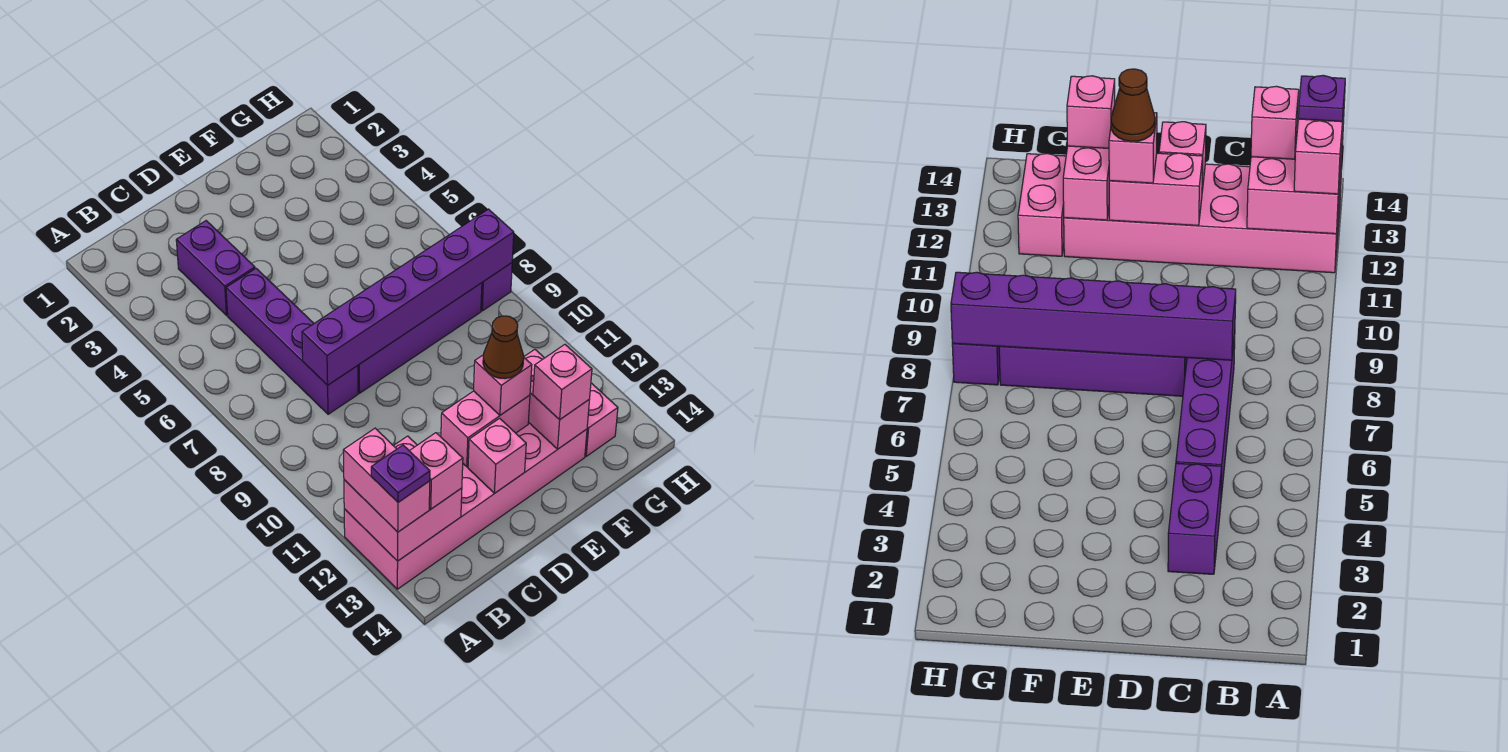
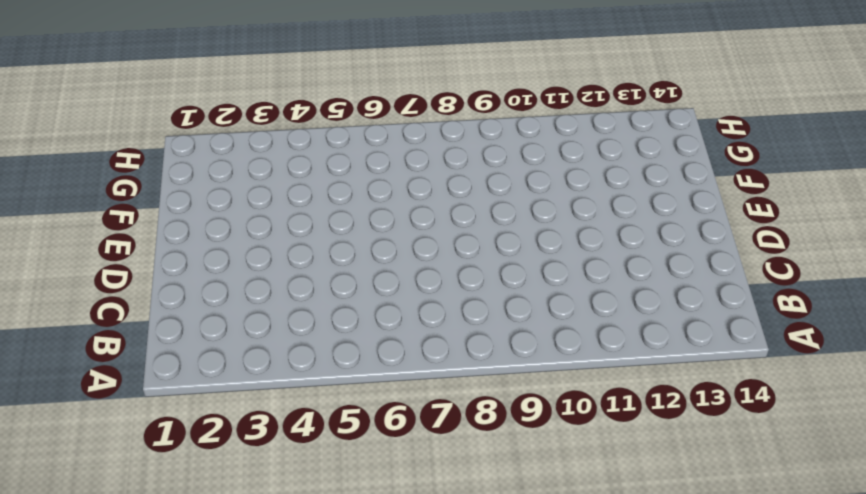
none -> pink brick A12:F13 level 1
none -> purple brick C3:C4 level 1
none -> purple brick C5:C8 level 1

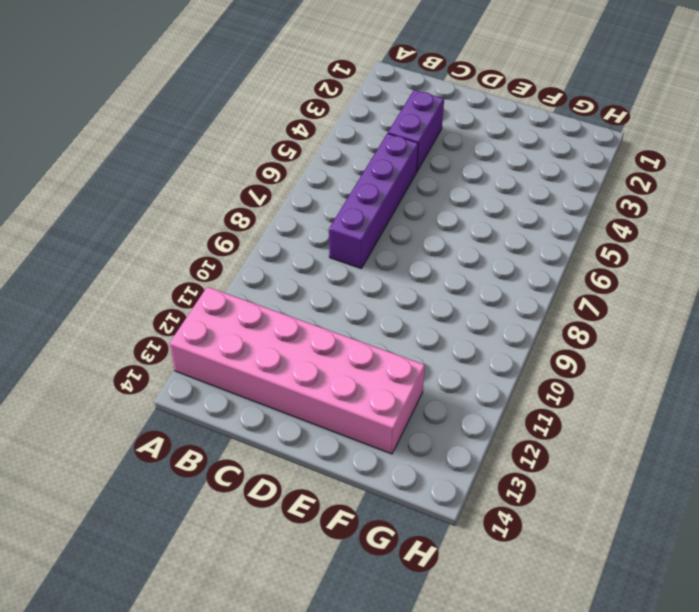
none -> purple brick D8:G8 level 1
none -> pink brick G12:G13 level 1
none -> purple brick H8 level 1

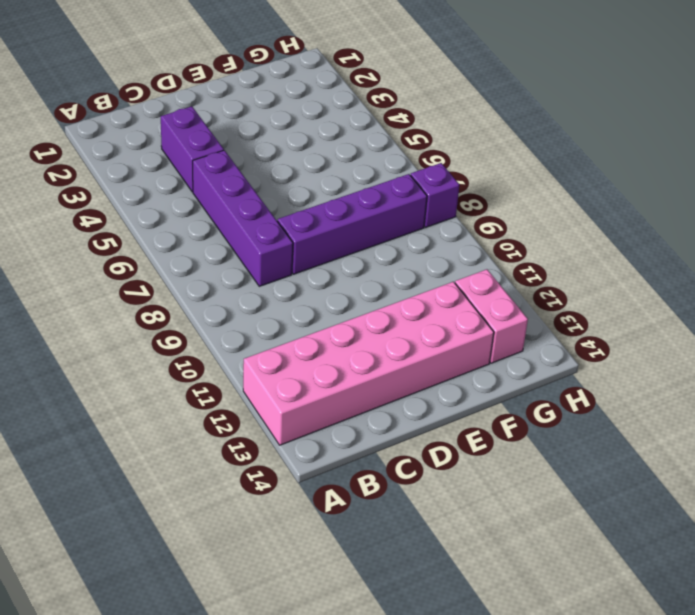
none -> pink brick A12:B13 level 2
none -> purple brick C8:H8 level 2
none -> pink brick D12:E12 level 2

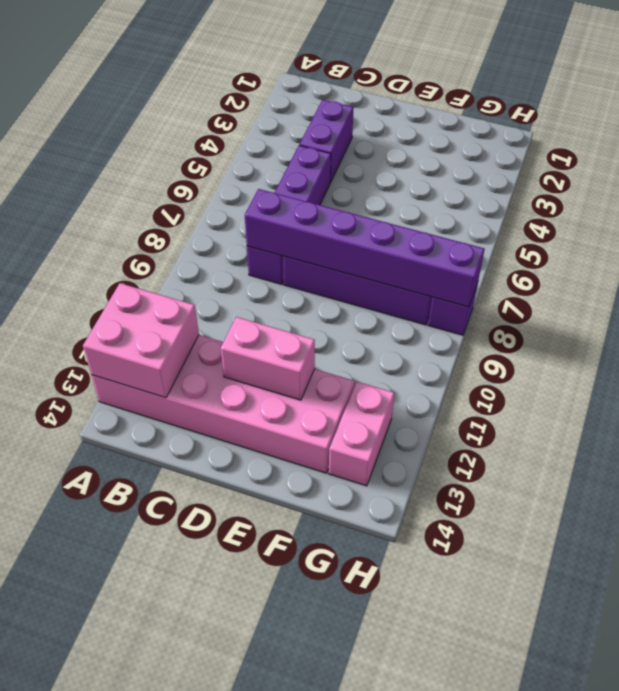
none -> pink brick D13 level 2
none -> pink brick F12:F13 level 2
none -> pink brick A12:A13 level 3

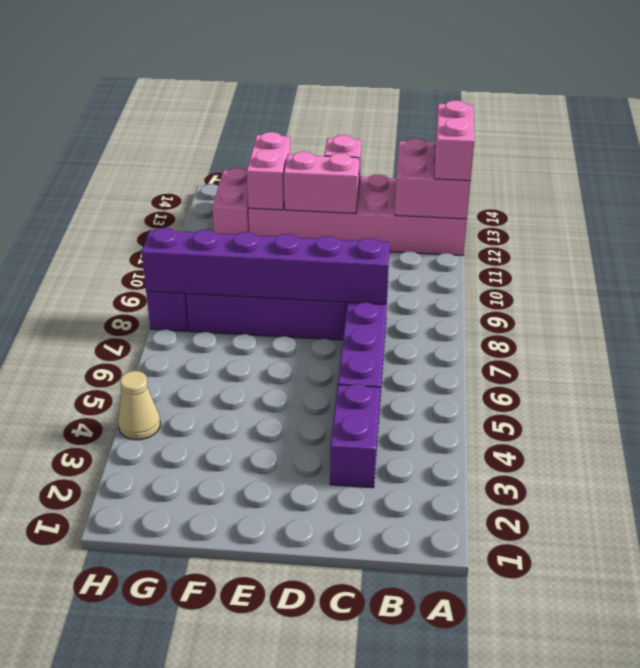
tan cone H4 level 1 -> none
none -> pink brick B13 level 3
none -> pink brick E12 level 3
none -> pink brick F13 level 3

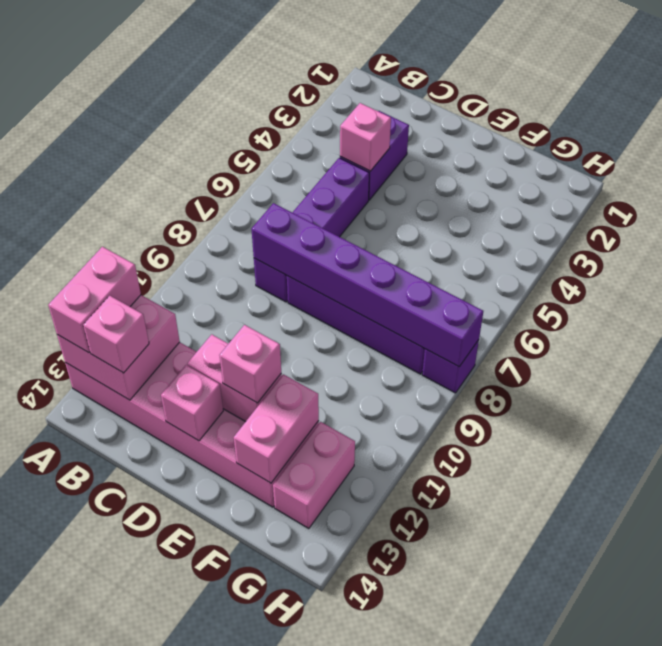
pink brick C4 level 2 -> pink brick F13 level 3
none -> purple plate A13 level 4
none -> brown cone E12 level 4

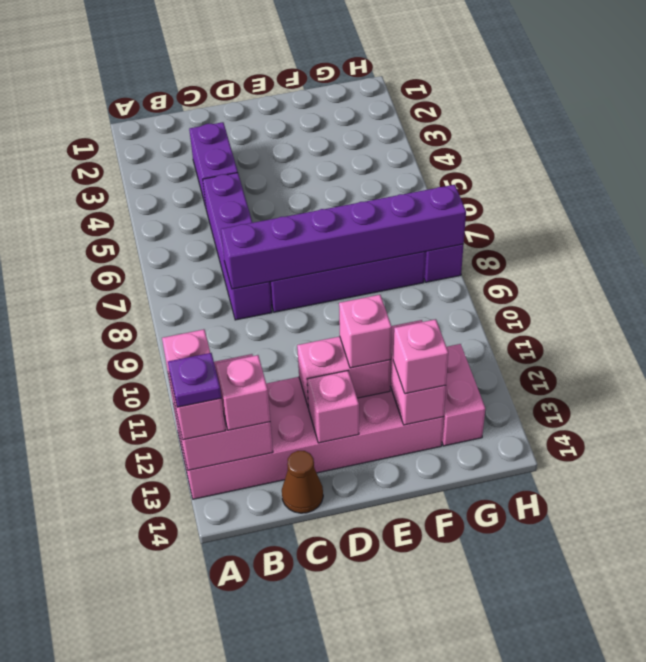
brown cone C14 level 1 -> brown cone E12 level 4

